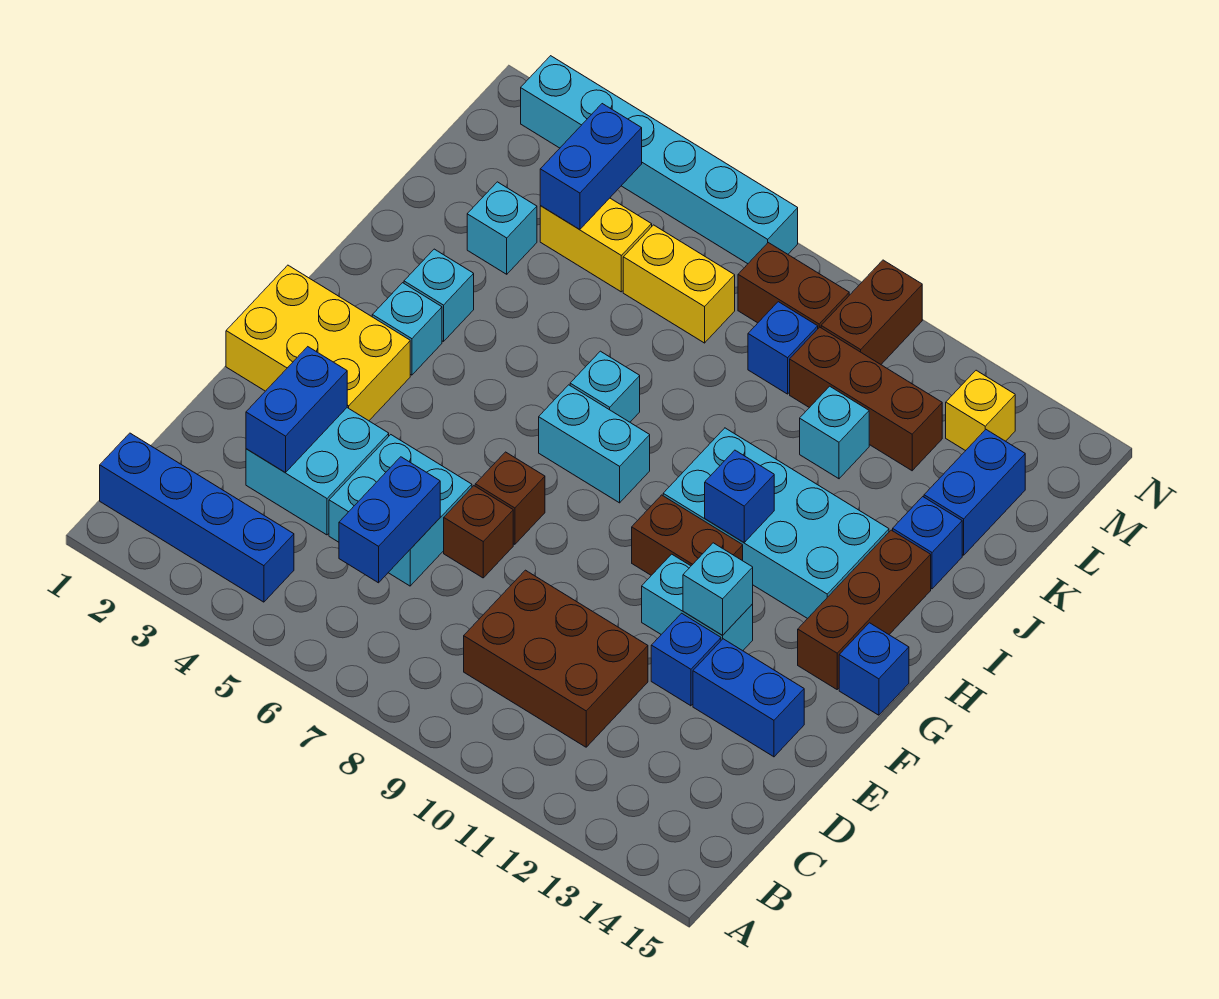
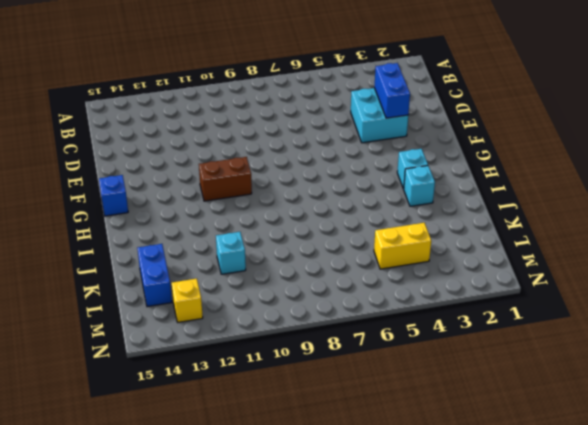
none -> blue brick B1:B4 level 1
none -> brown brick C9:D11 level 1
none -> cyan brick D5:E6 level 1
none -> brown brick E7 level 1

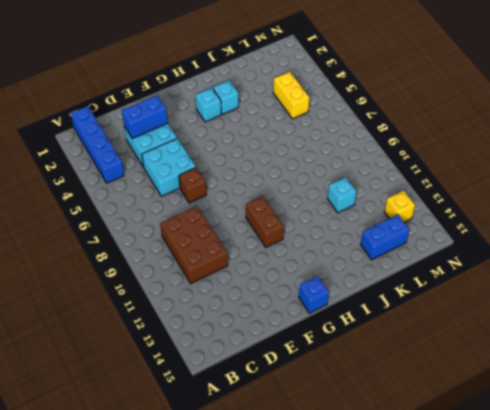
none -> blue brick E12 level 1
none -> blue brick E13:E14 level 1
none -> yellow brick F1:G3 level 1
none -> brown brick F7 level 1

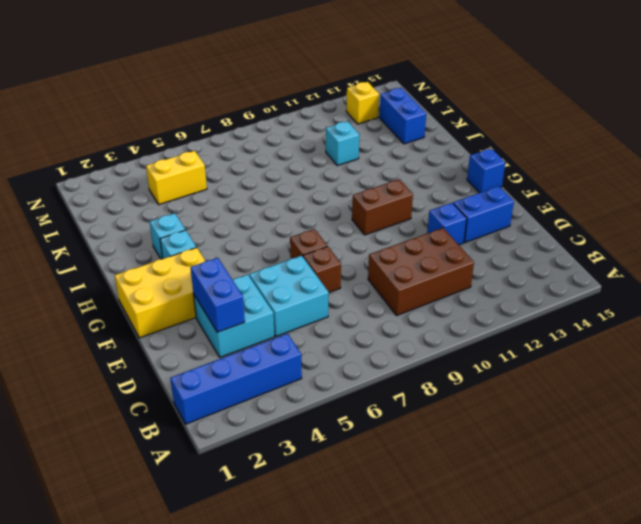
none -> cyan brick F11:F12 level 1
none -> brown brick G14:I14 level 1
none -> cyan brick H7:H8 level 1
none -> cyan brick H10:I13 level 1

